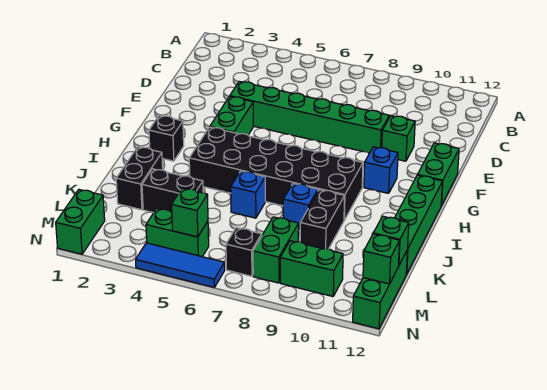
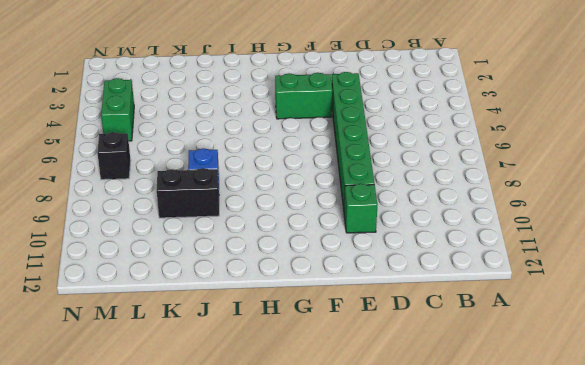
none -> green brick F12:G12 level 1
none -> blue brick G10 level 1
none -> black brick H2 level 1

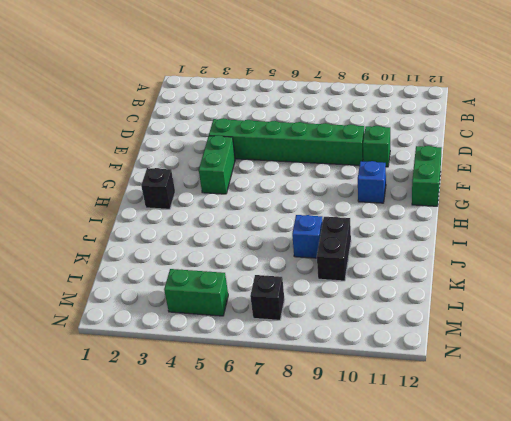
none -> black brick H4:I9 level 1
none -> green brick H12:K12 level 1
none -> black brick J2:K2 level 1

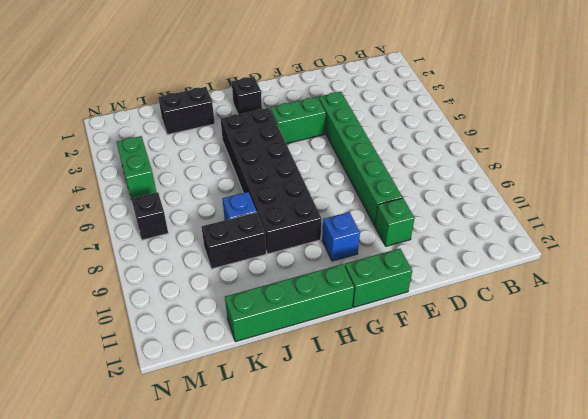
none -> blue brick J6 level 1
none -> black brick K3:K4 level 1
none -> green brick L8:M8 level 1

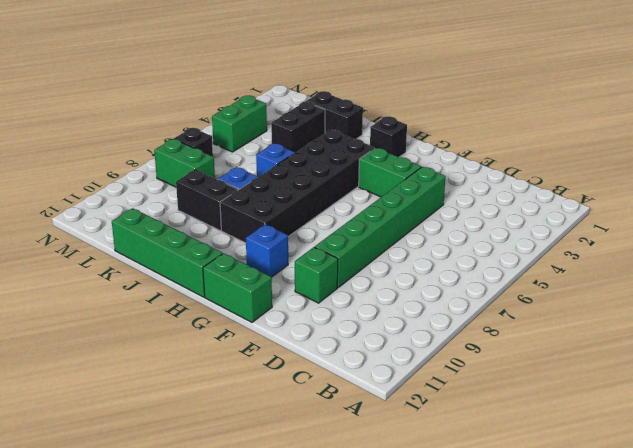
none -> green brick L12:N12 level 1
none -> green brick M1:N1 level 1
none -> green brick M9:M10 level 1

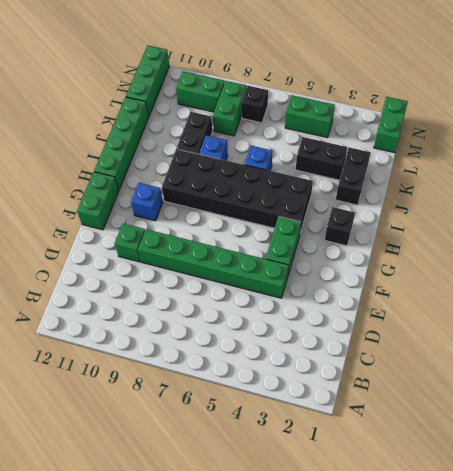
none -> blue tile N4:N6 level 1
none -> green brick L12 level 2
none -> green brick M5 level 2

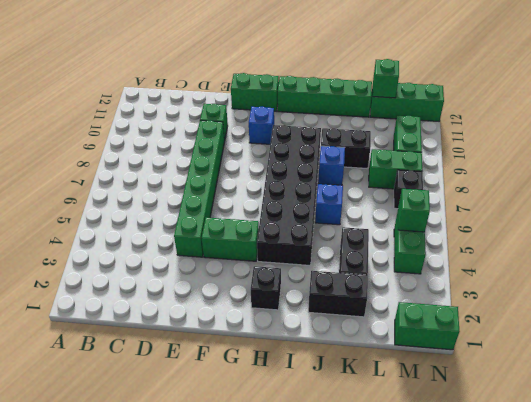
none -> blue tile N4:N6 level 1
none -> green brick M12 level 2

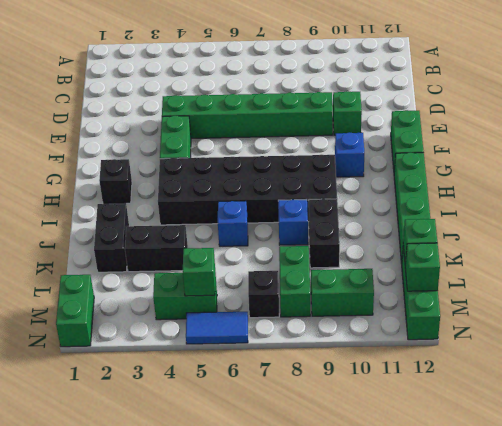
blue tile N5:N6 level 1 -> blue tile N4:N6 level 1

